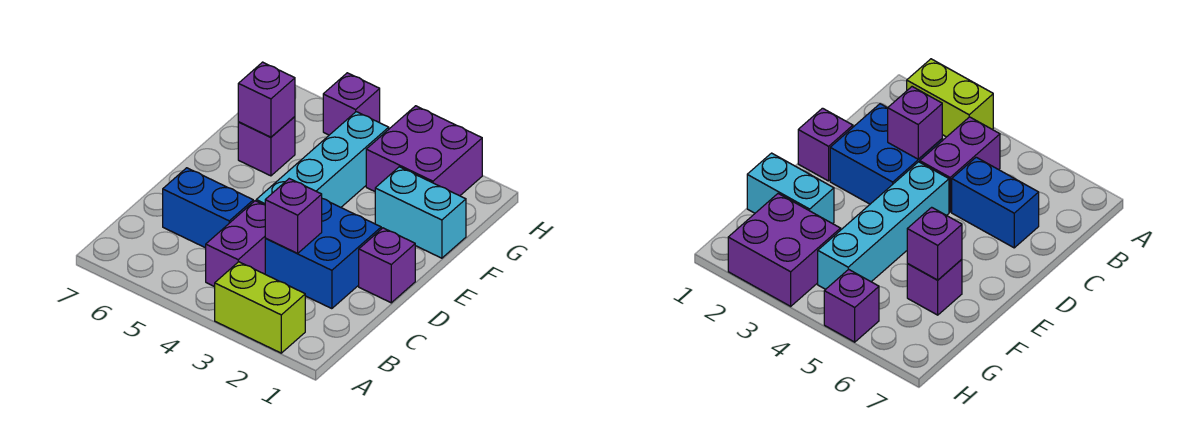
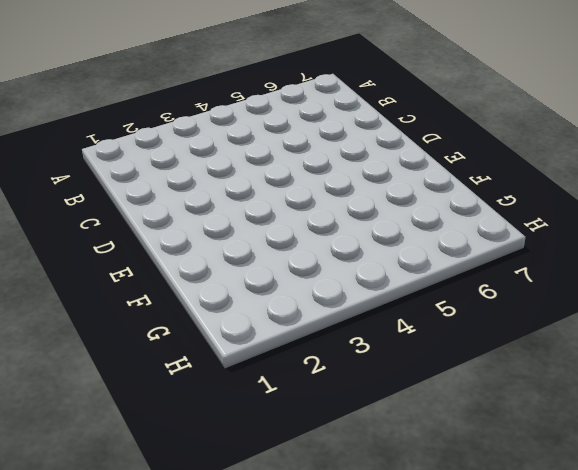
none -> lime brick A2:A3 level 1
none -> purple brick B4:C4 level 1
none -> blue brick C2:D3 level 1

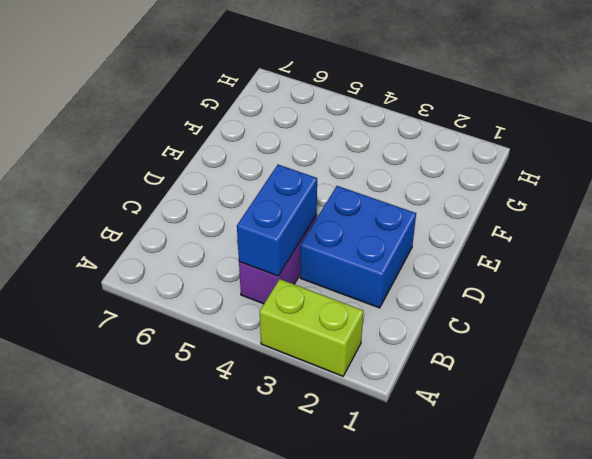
blue brick B4:C4 level 2 -> blue brick C5:C6 level 1
none -> purple brick D1 level 1
none -> cyan brick D4:G4 level 1
none -> cyan brick F1:F2 level 1

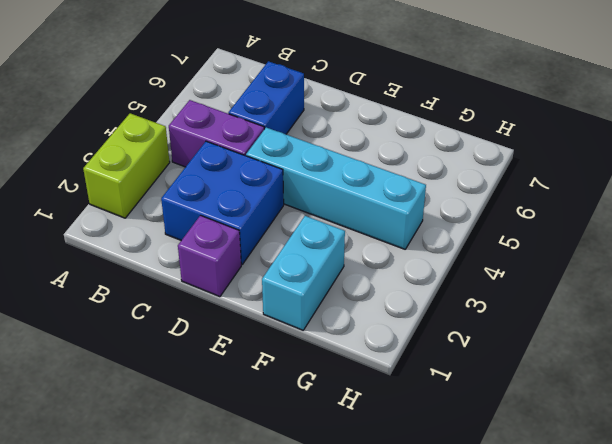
none -> purple brick F6 level 1
none -> purple brick G2:H3 level 1
none -> purple brick H5 level 1

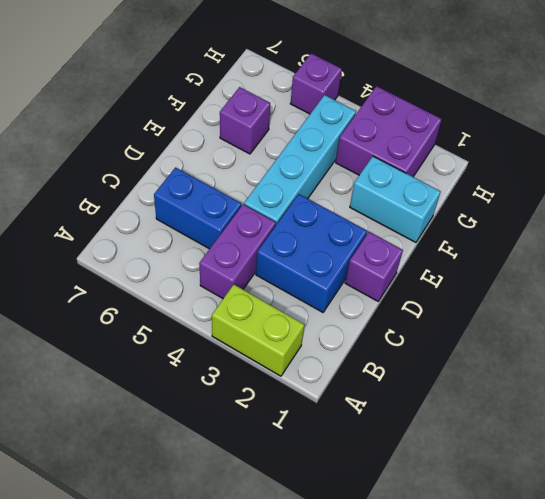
none -> purple brick C3 level 2
none -> purple brick F6 level 2

